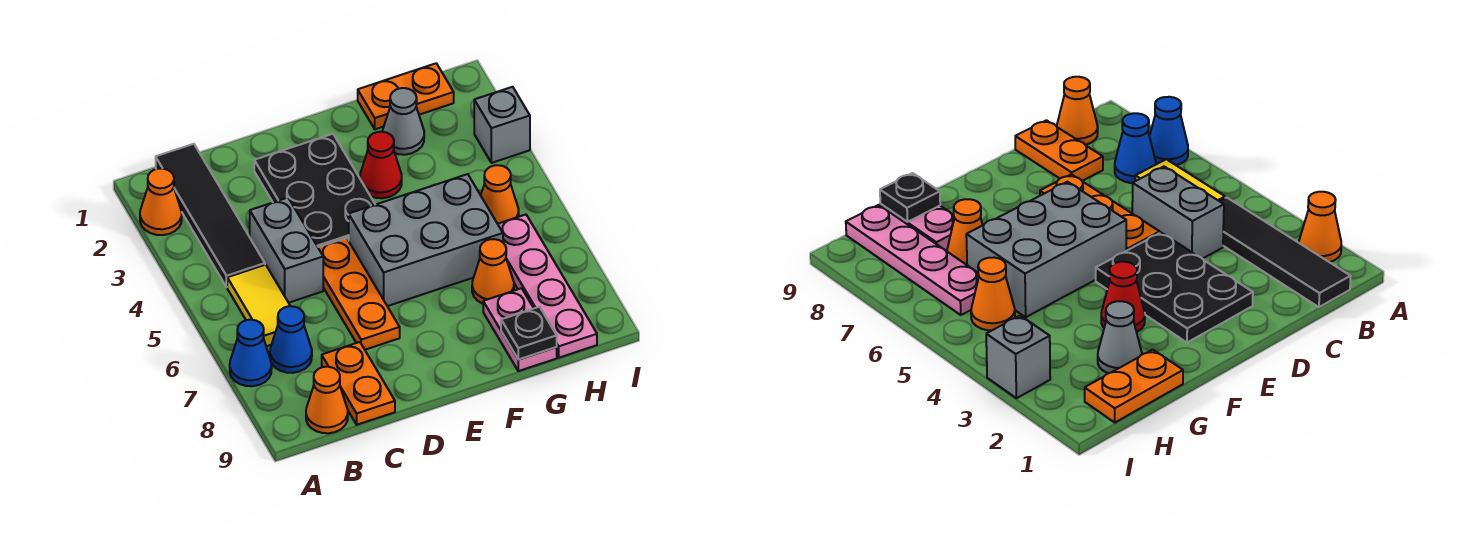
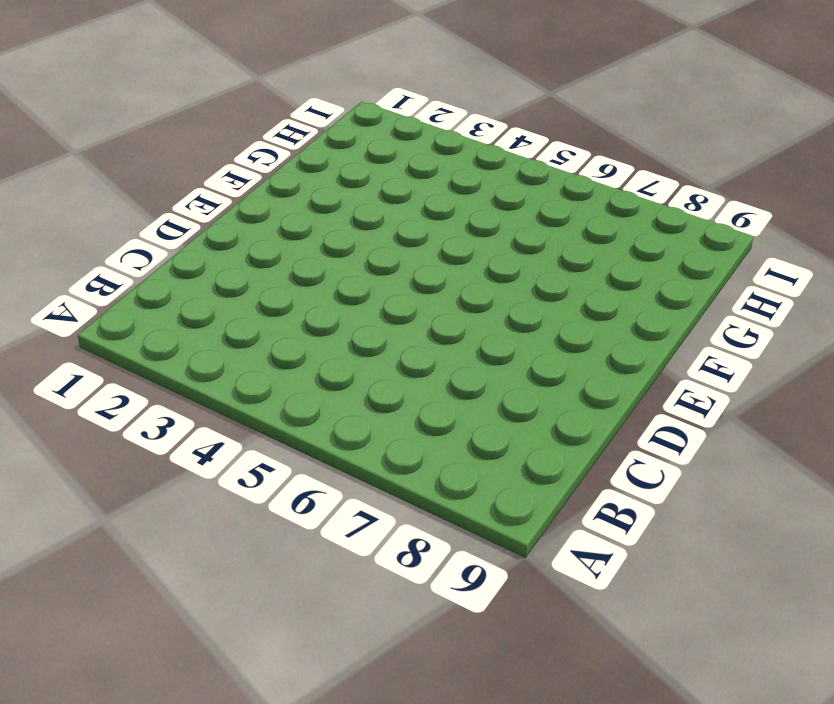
none -> orange cone A2 level 1
none -> blue cone A7 level 1
none -> black tile B1:B4 level 1

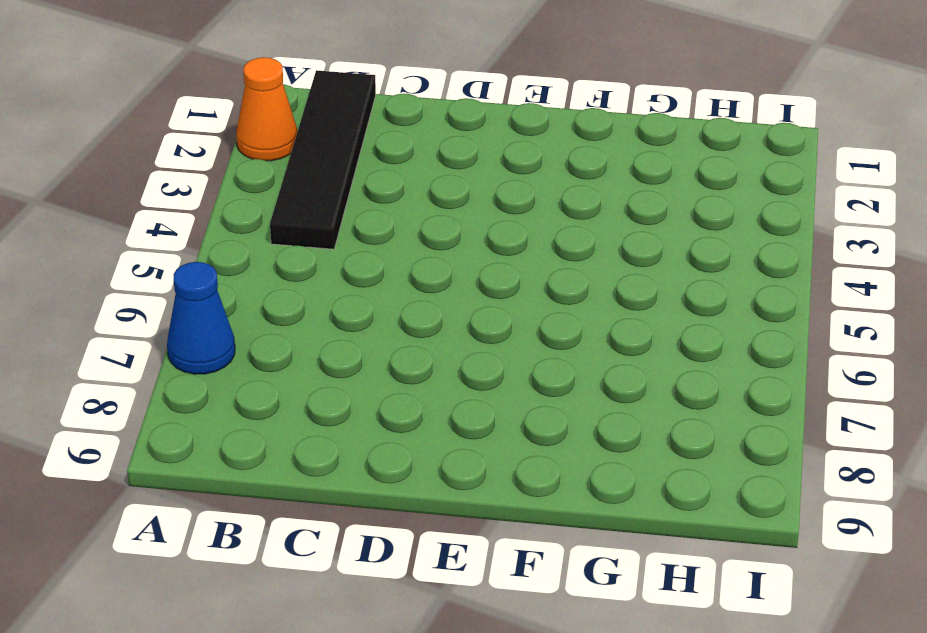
none -> yellow tile B5:B6 level 1
none -> blue cone B7 level 1
none -> orange cone B9 level 1

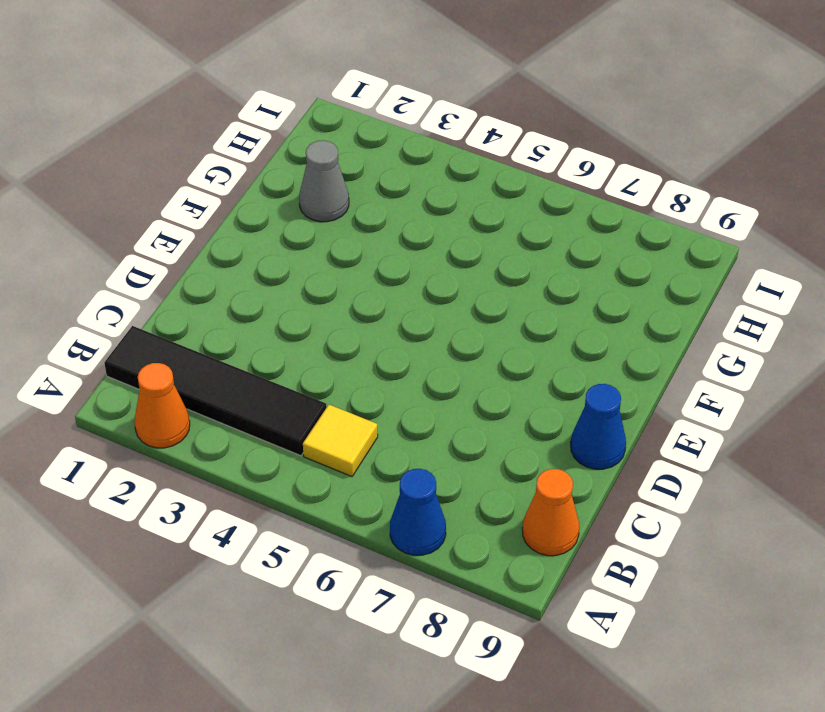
yellow tile B5 level 1 -> yellow tile B5:B6 level 1
blue cone D9 level 1 -> blue cone B7 level 1
none -> grey brick C4:C5 level 1
none -> orange plate C8:C9 level 1
none -> black plate D2:E4 level 1

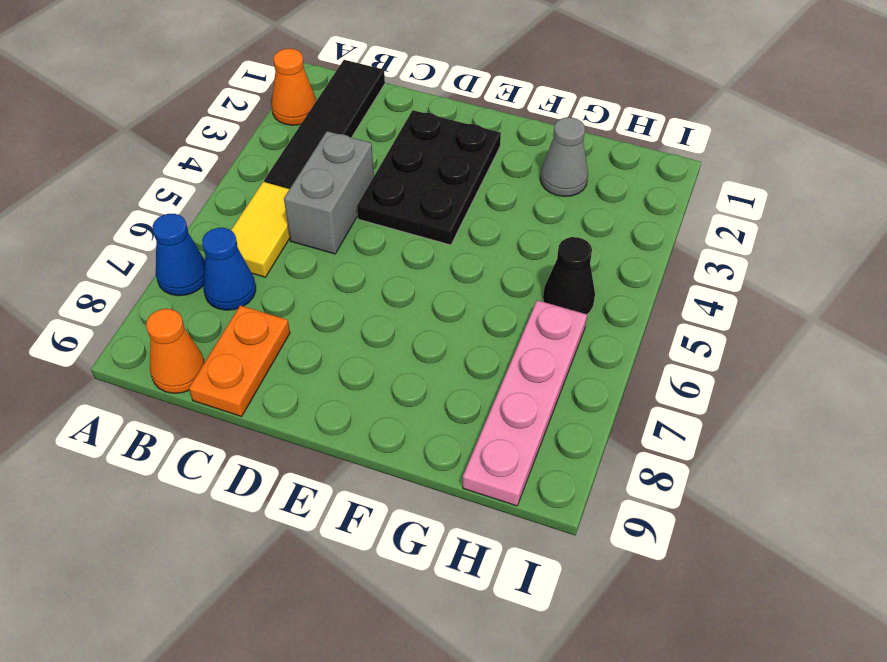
black cone H5 level 1 -> orange cone H5 level 1
none -> orange plate D5:D7 level 1
none -> grey brick E5:G6 level 1
none -> red cone F3 level 1

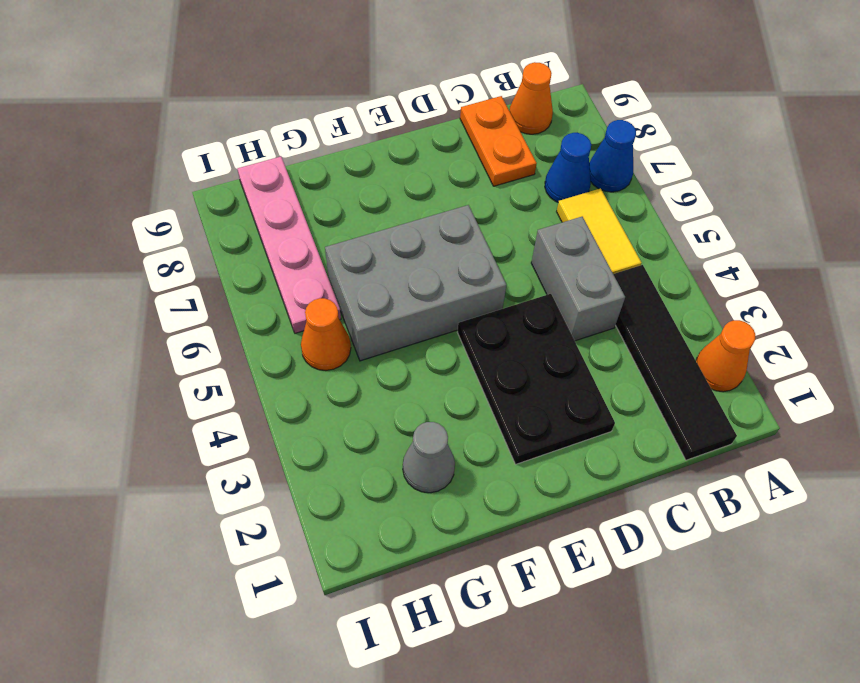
none -> orange plate D5:D7 level 1
none -> red cone F3 level 1
none -> orange plate G1:H1 level 1

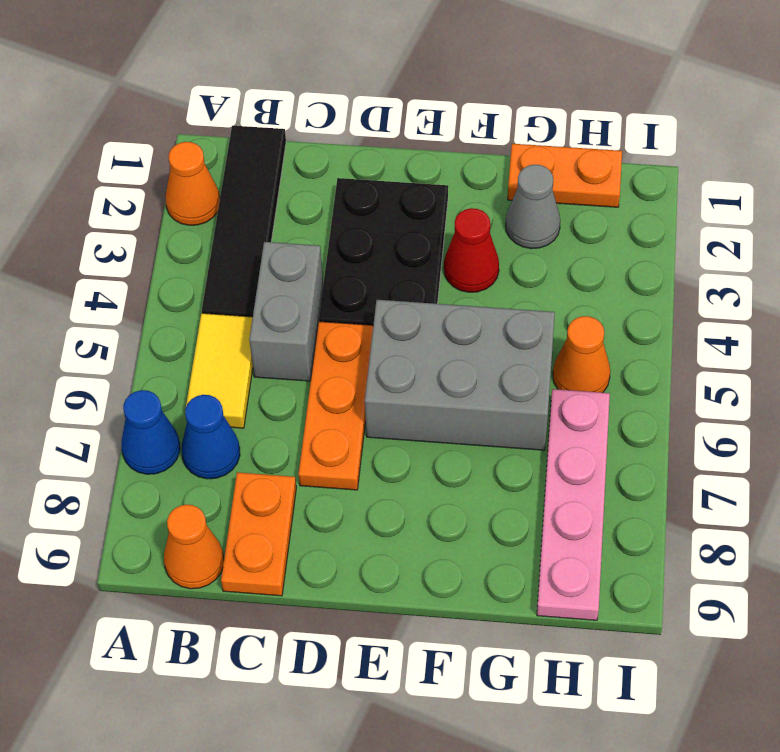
none -> orange cone G7 level 1
none -> pink plate G8:G9 level 1
none -> grey brick I3 level 1

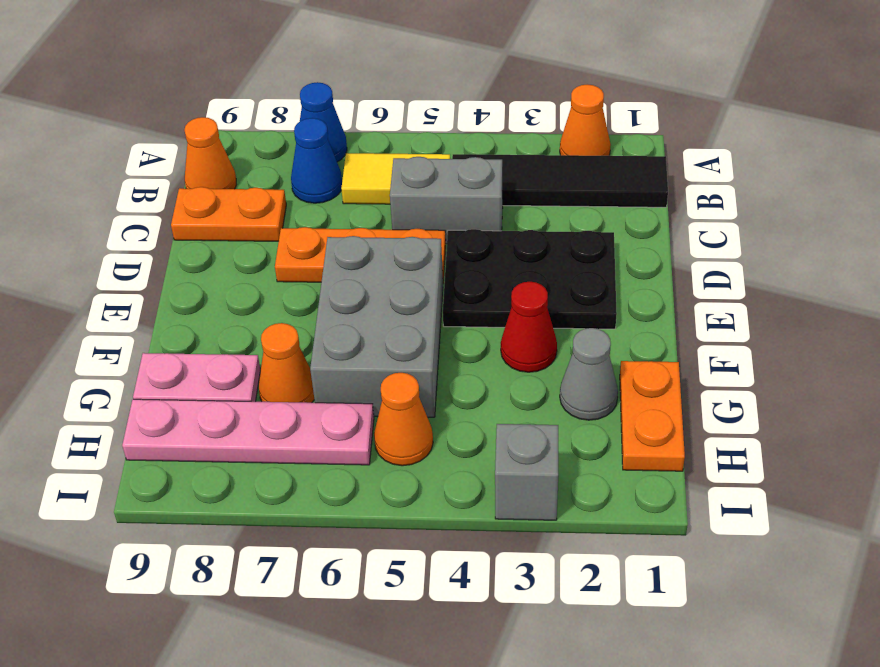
none -> black plate G9 level 2

